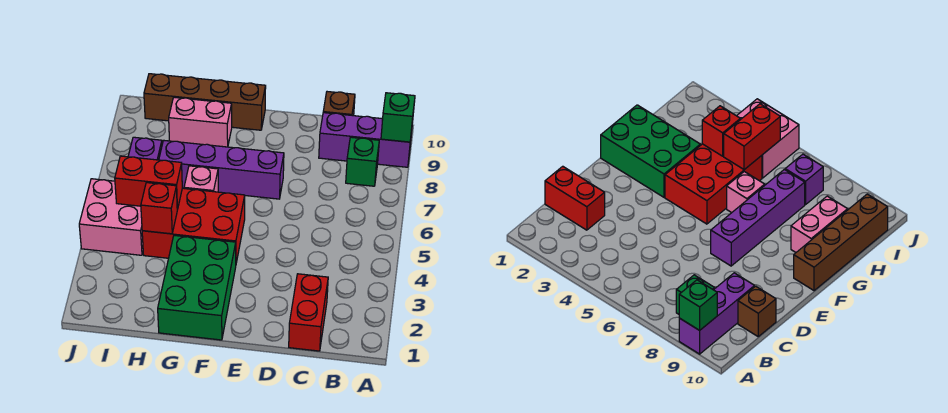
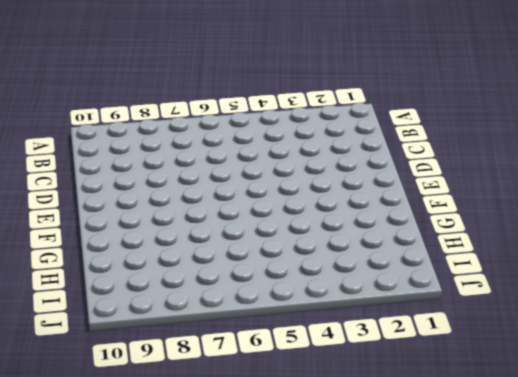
none -> purple brick A9:C9 level 1
none -> green brick B8 level 1
none -> red brick C1:C2 level 1

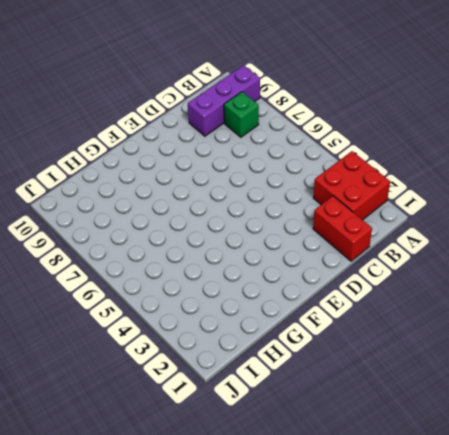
red brick A2:B3 level 1 -> none
none -> brown brick C10 level 1
none -> purple brick E7:H7 level 1
none -> green brick F1:G3 level 1

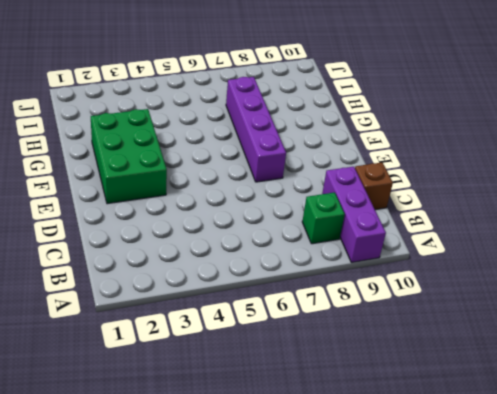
green brick E2:G3 level 1 -> green brick F1:G3 level 1
none -> red brick C1:C2 level 1
none -> red brick F4:H5 level 1
none -> brown brick F10:I10 level 1

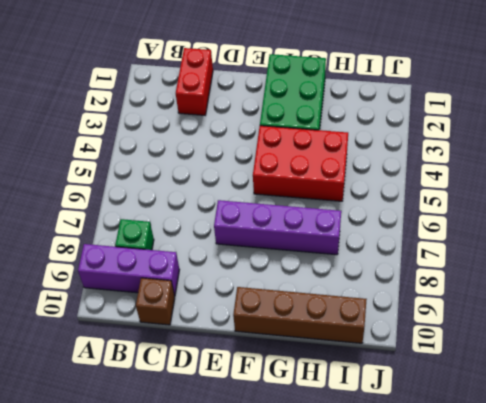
none -> pink brick G6 level 1
none -> pink brick G9:H9 level 1
none -> pink brick I4:J5 level 1

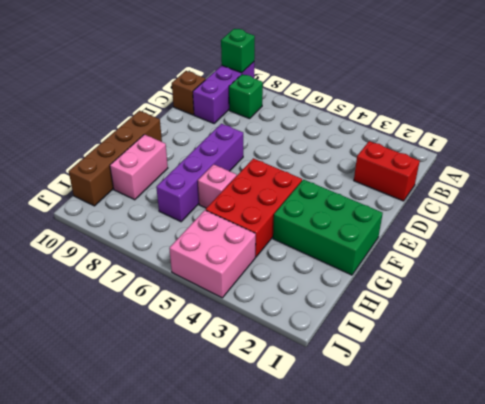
none -> purple brick I7 level 1
none -> red brick H4 level 2
none -> red brick H5:I5 level 2

